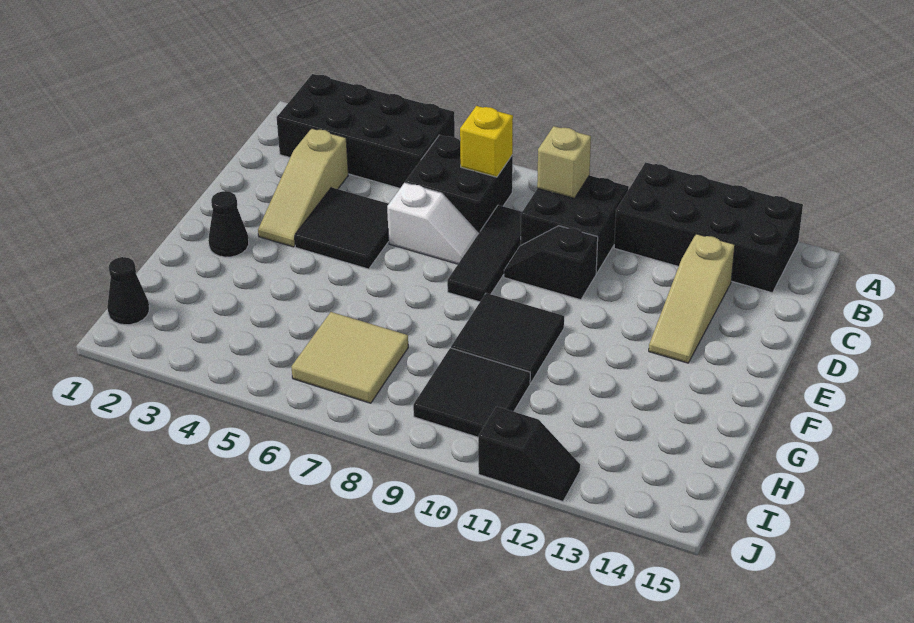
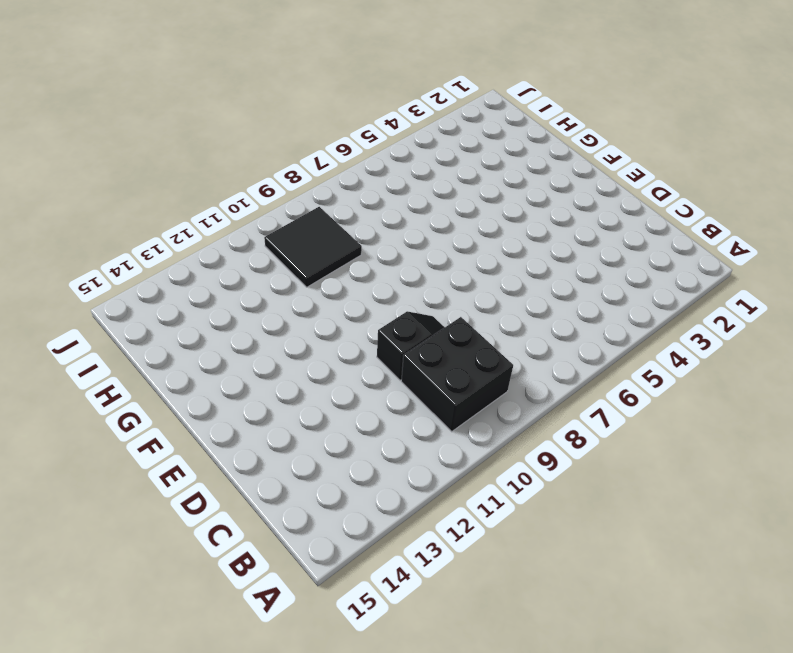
none -> black brick A2:B5 level 1
none -> black brick A11:B14 level 1
none -> black brick B6:C7 level 1

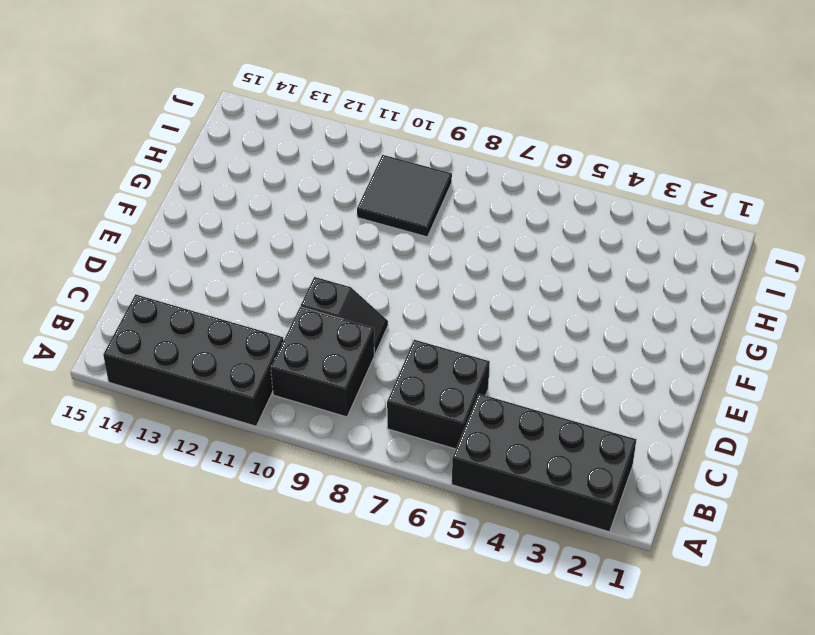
none -> tan slope C3:E3 level 1 top C
none -> black tile C8:E8 level 1
none -> tan slope C13:E13 level 1 top C

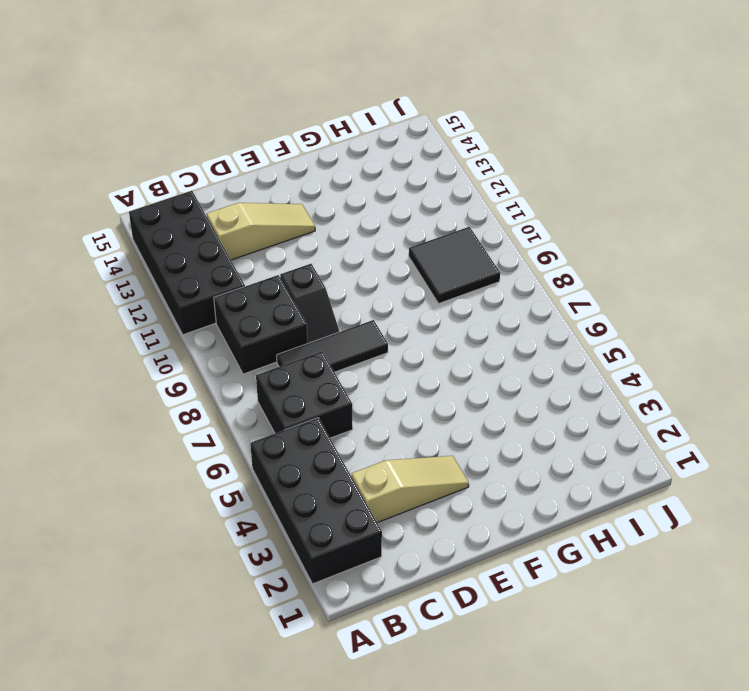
none -> black tile D4:E5 level 1
none -> white slope D6:D7 level 1 top 6
none -> black cone F2 level 1

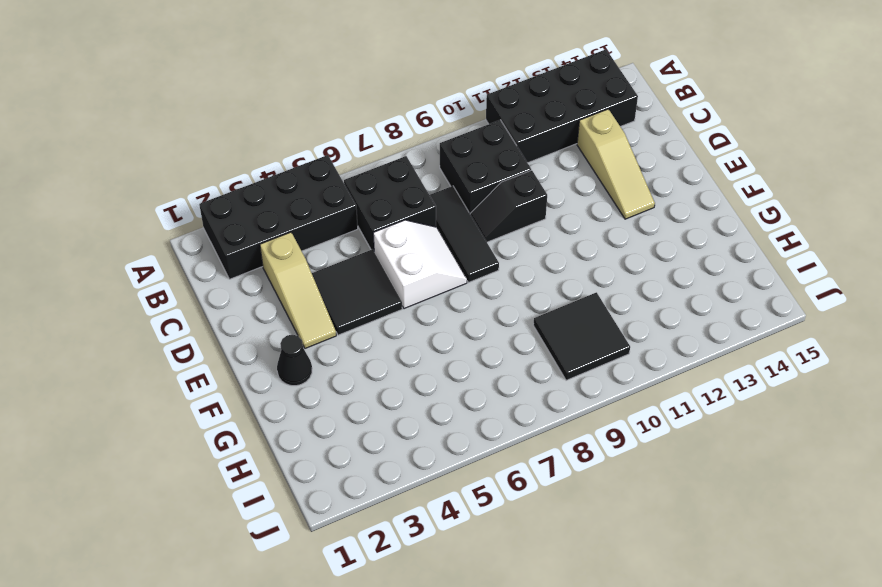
white slope D6:E7 level 1 top 6 -> white slope D6:D7 level 1 top 6
none -> black tile F9:G10 level 1
none -> tan tile H6:I7 level 1
none -> black cone I1 level 1

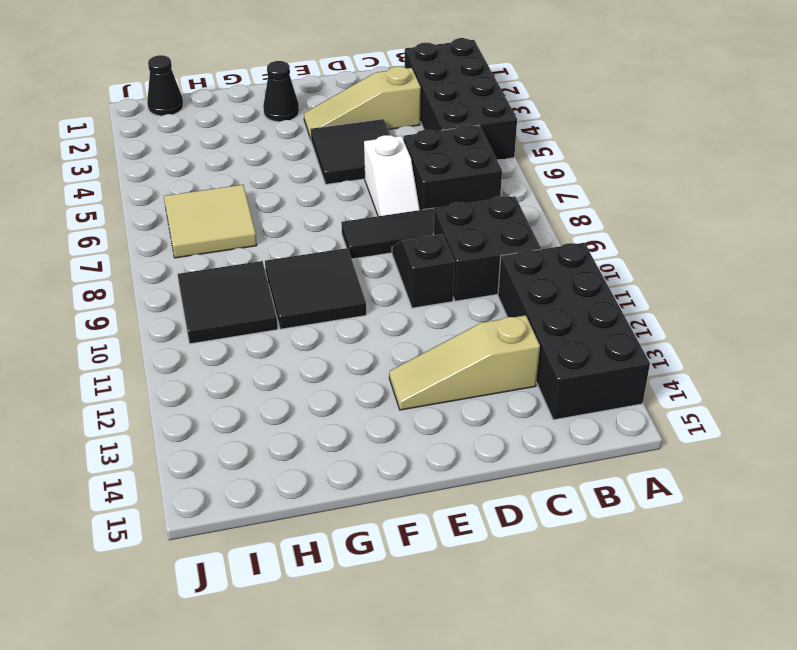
none -> black slope J11:J12 level 1 top 11
none -> yellow brick B7 level 2
none -> tan brick B9 level 2

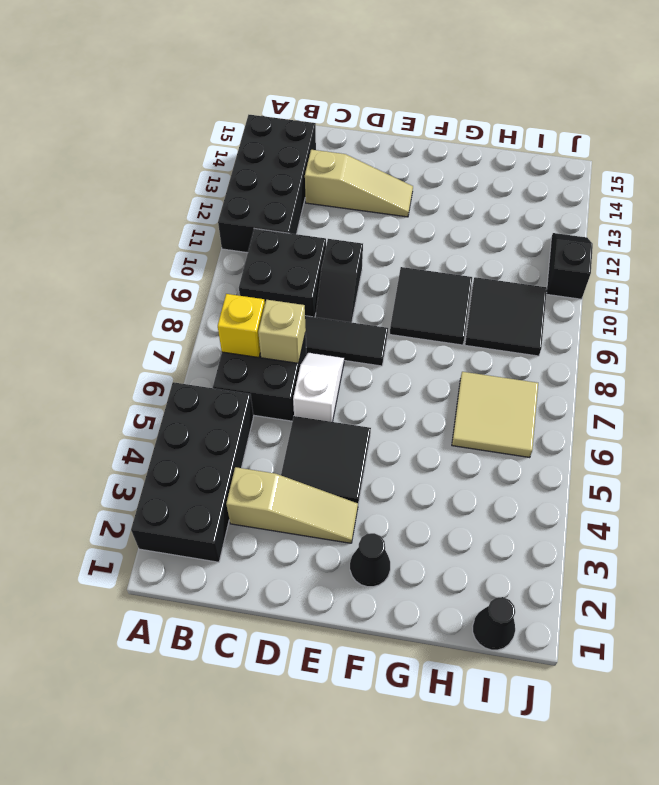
tan brick C7 level 2 -> tan brick B9 level 2

